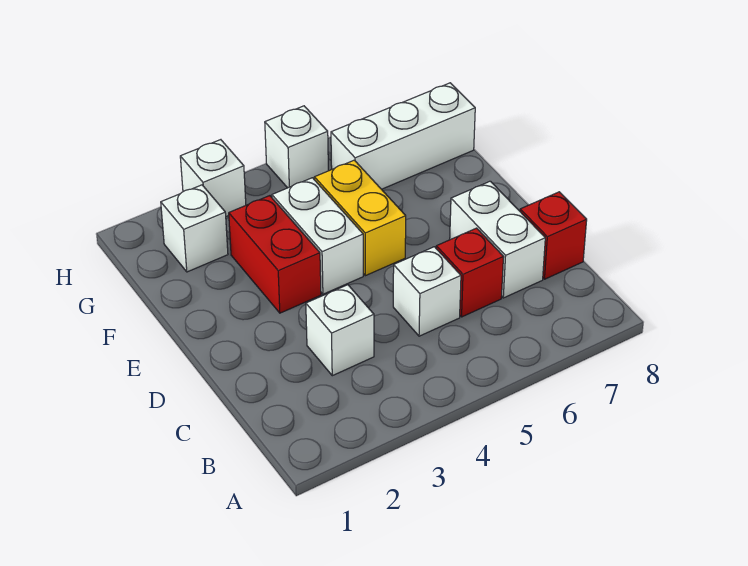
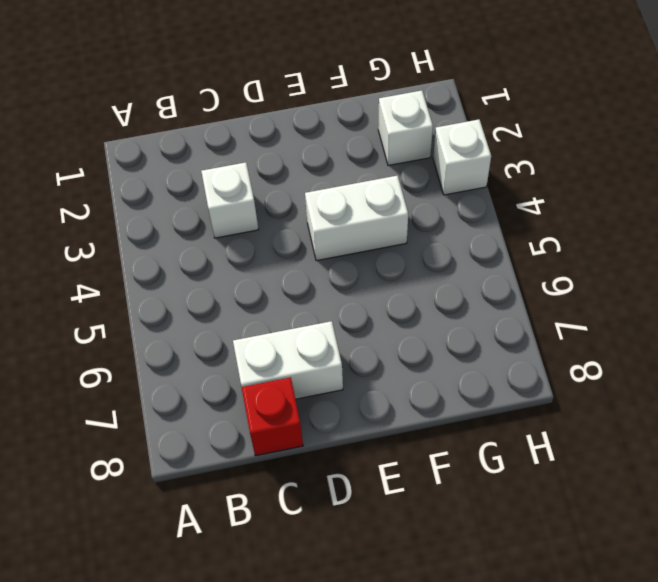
none -> white brick C5 level 1
none -> red brick C6 level 1
none -> red brick E3:F3 level 1

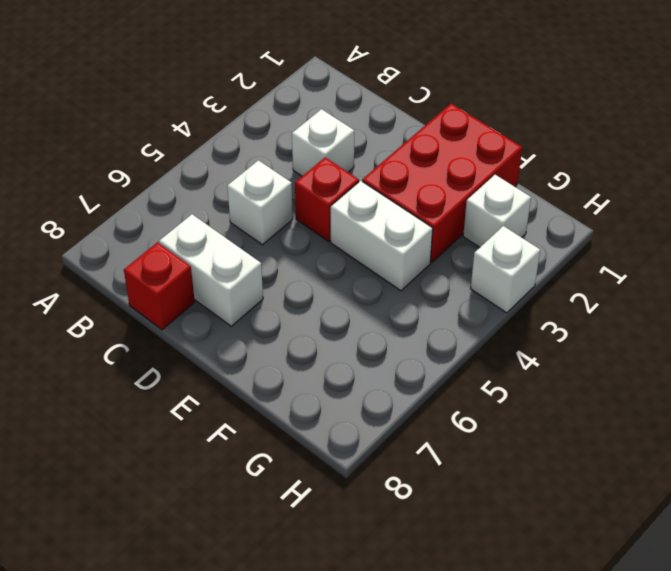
red brick D4 level 1 -> red brick C6 level 1
red brick E1:F3 level 1 -> red brick E3:F3 level 1
none -> yellow brick E5:F5 level 1
none -> white brick G6:G8 level 1
none -> white brick H5 level 1

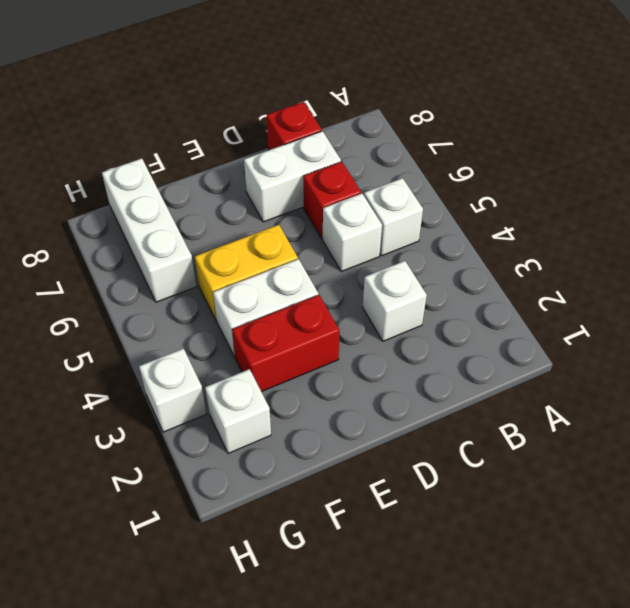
white brick B5 level 1 -> white brick H5 level 1

